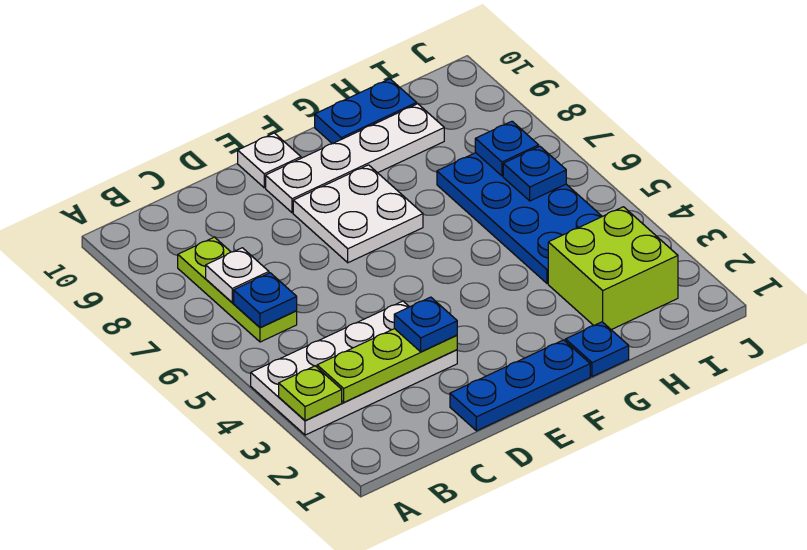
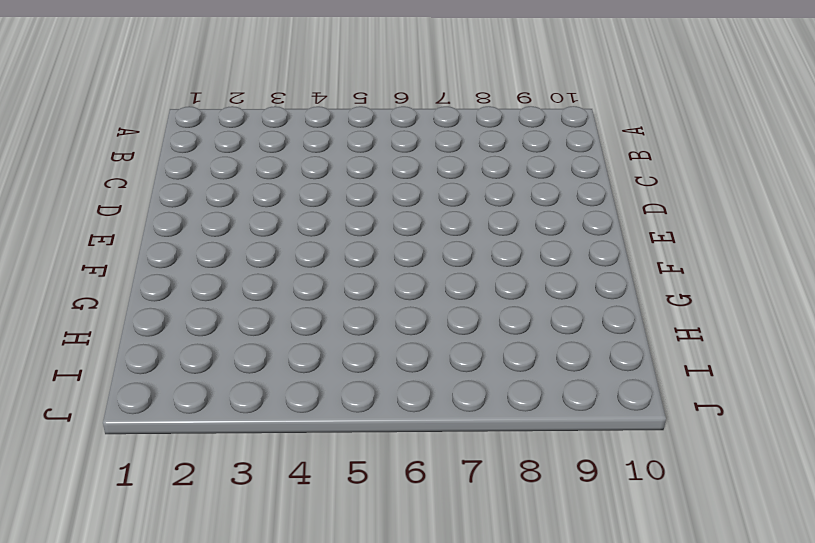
none -> white plate A3:D4 level 1
none -> lime plate B6:B8 level 1
none -> blue plate D1:F1 level 1

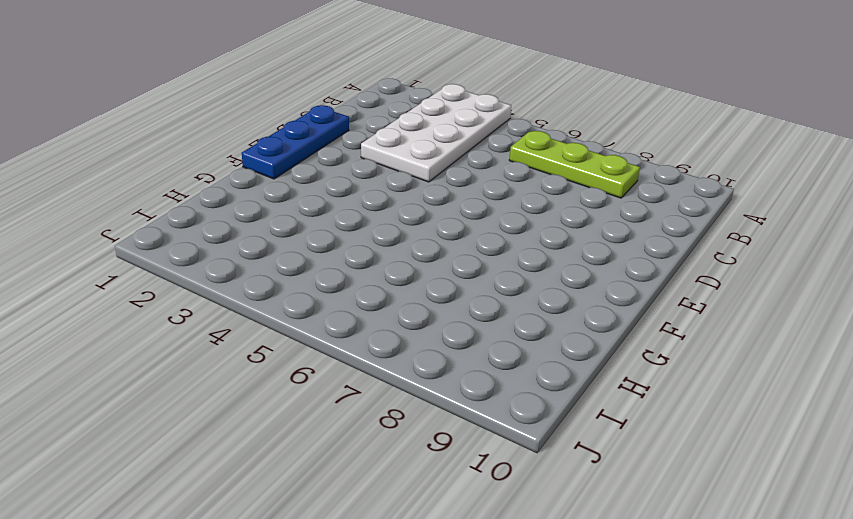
none -> white plate E7:F8 level 1
none -> white plate E9:H9 level 1
none -> white plate E10 level 1

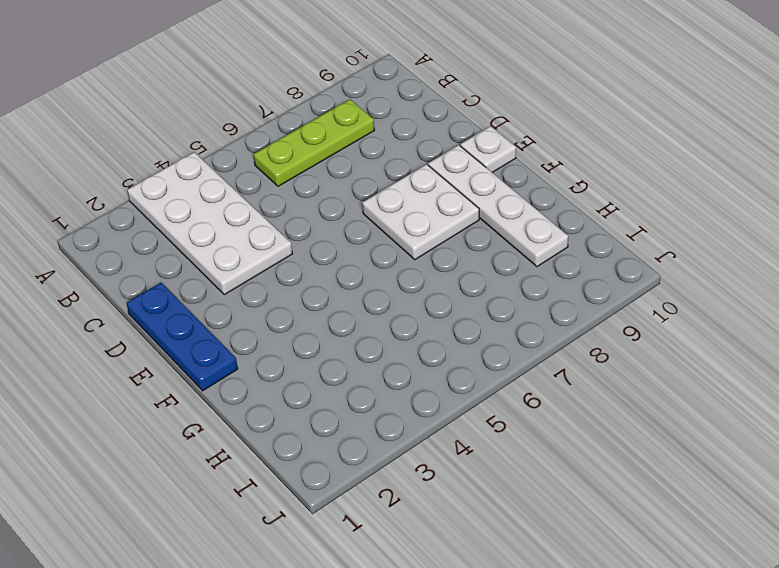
none -> blue plate G1 level 1
none -> blue plate G10:H10 level 1
none -> lime brick H2:I3 level 1

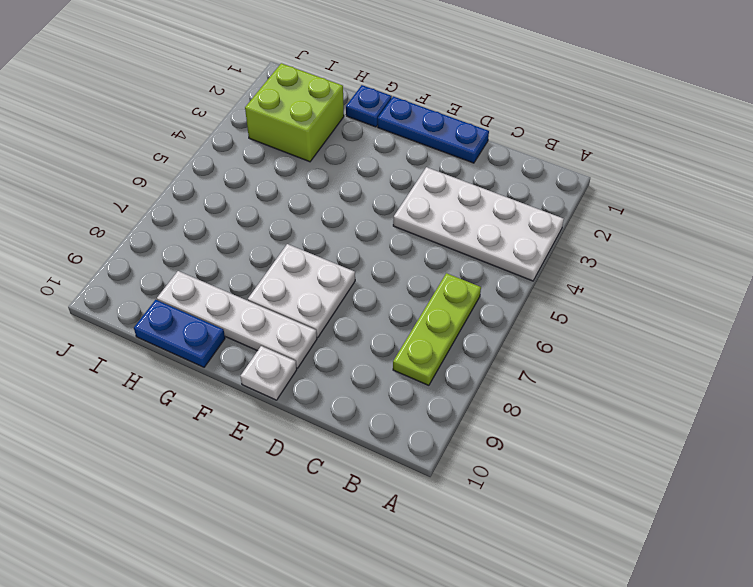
none -> blue plate H4:I7 level 1
none -> lime plate A3 level 2
none -> lime plate B3:D3 level 2

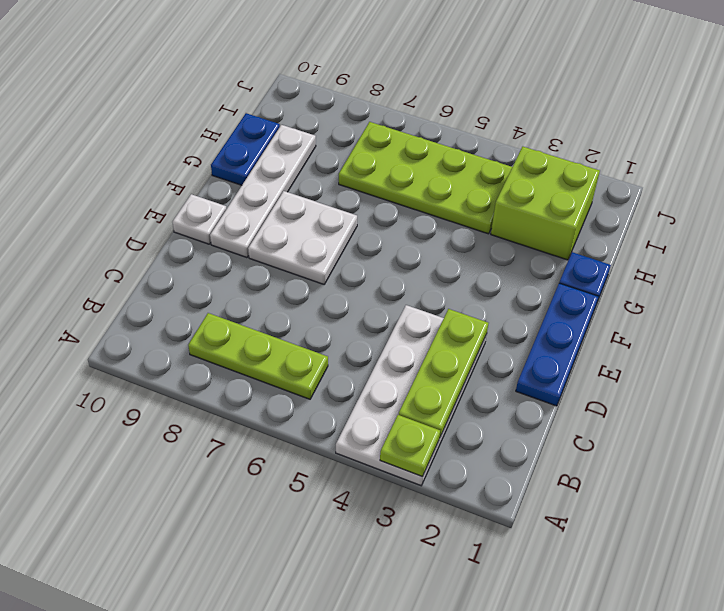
lime plate H4:I7 level 1 -> blue plate H4:I7 level 1
none -> blue plate B6 level 2
none -> white plate B7 level 2
none -> blue plate I6 level 2

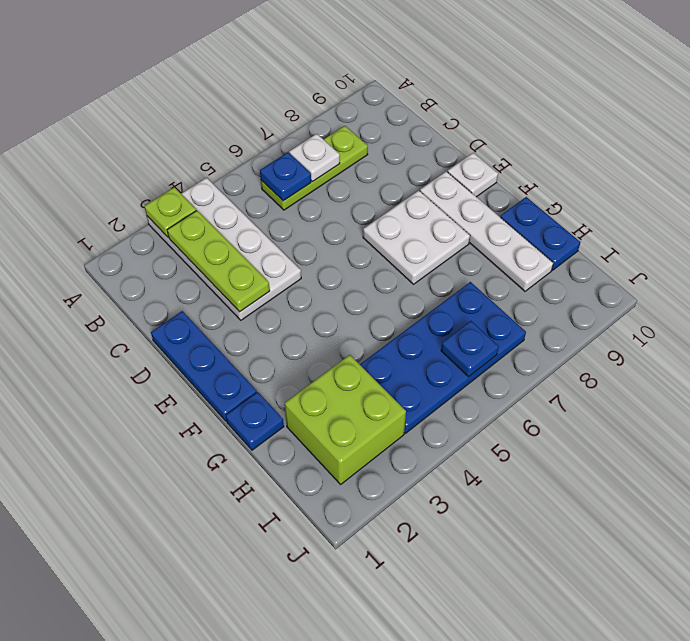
none -> blue plate I7 level 2
none -> blue plate D3 level 3

